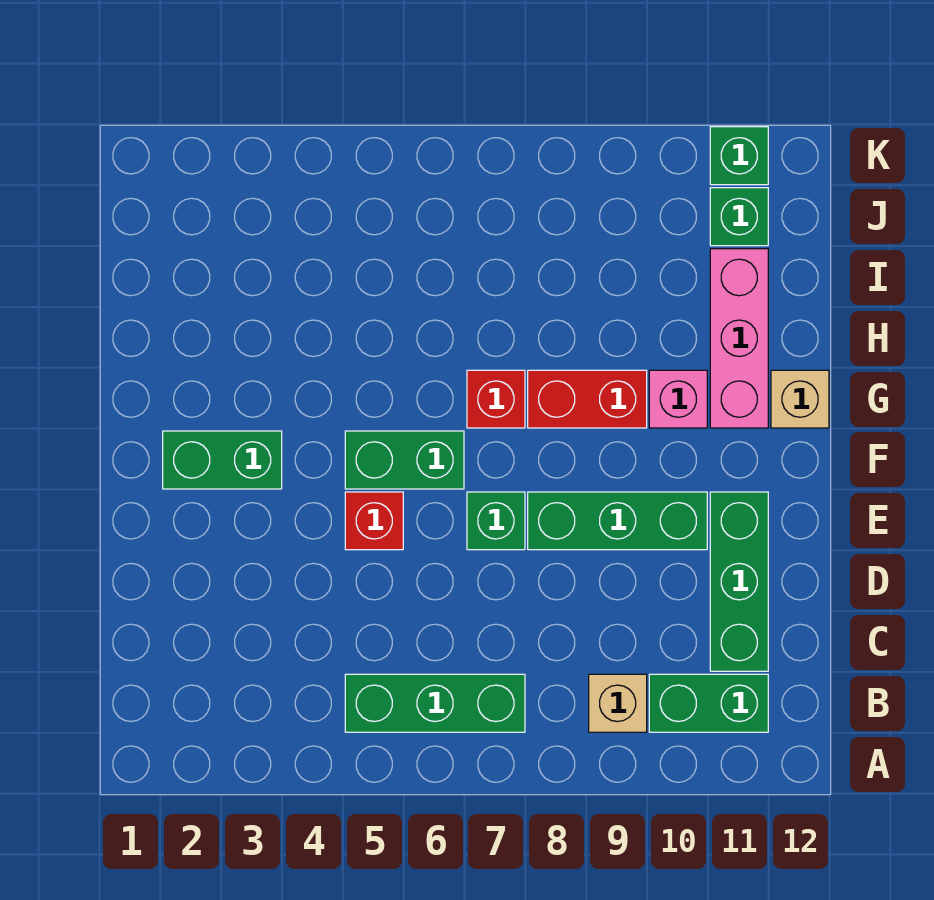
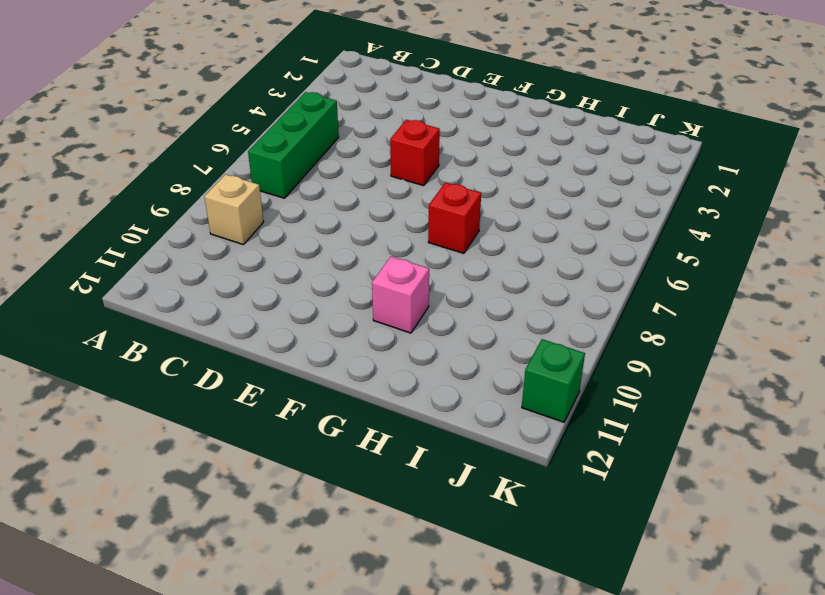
none -> green brick B10:B11 level 1
none -> green brick C11:E11 level 1
none -> green brick E7 level 1

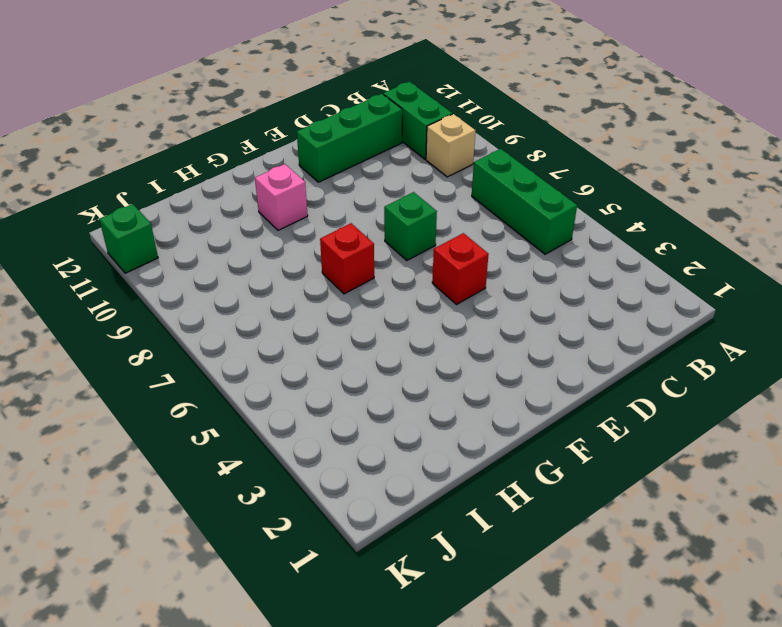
none -> green brick E8:E10 level 1
none -> green brick F2:F3 level 1
none -> green brick F5:F6 level 1

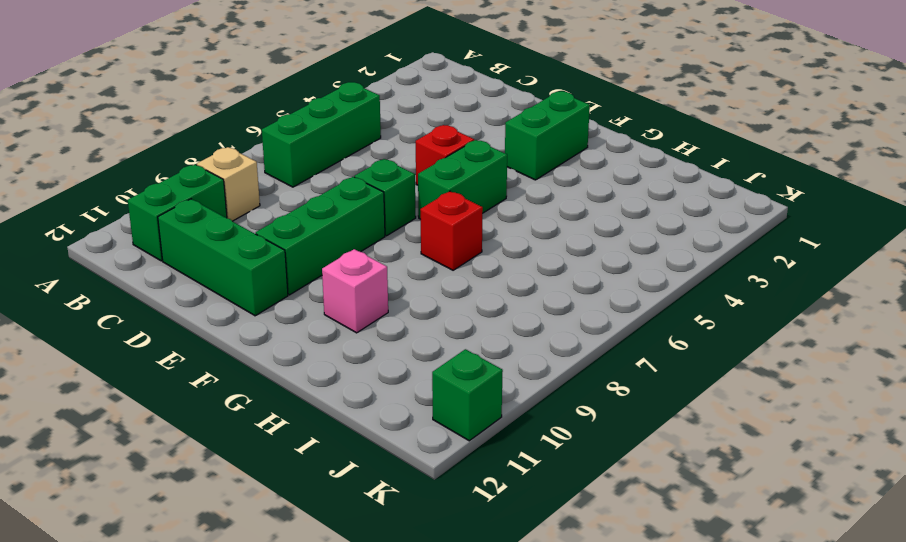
none -> red brick G8:G9 level 1
none -> pink brick G11:I11 level 1
none -> tan brick G12 level 1

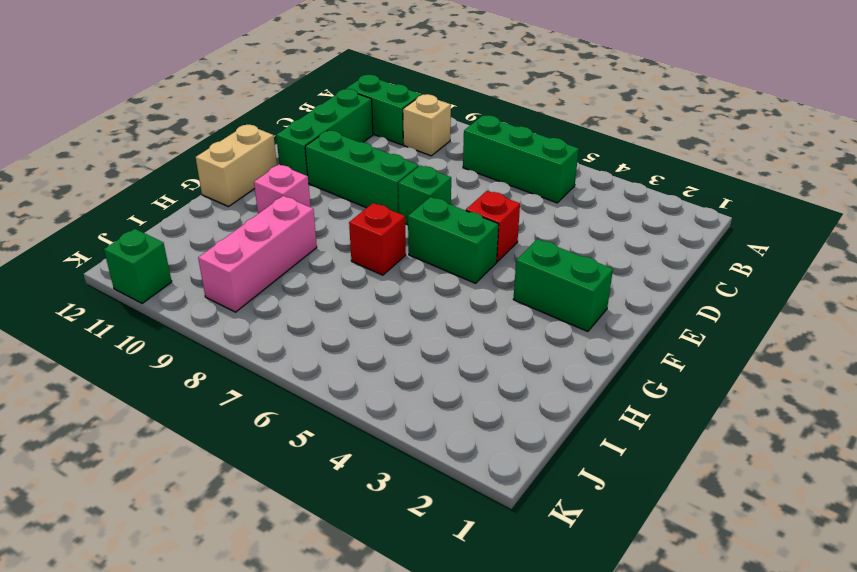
tan brick F12:G12 level 1 -> tan brick G12 level 1
pink brick H9:J9 level 1 -> pink brick G11:I11 level 1
none -> red brick G8:G9 level 1
none -> green brick J11 level 1

